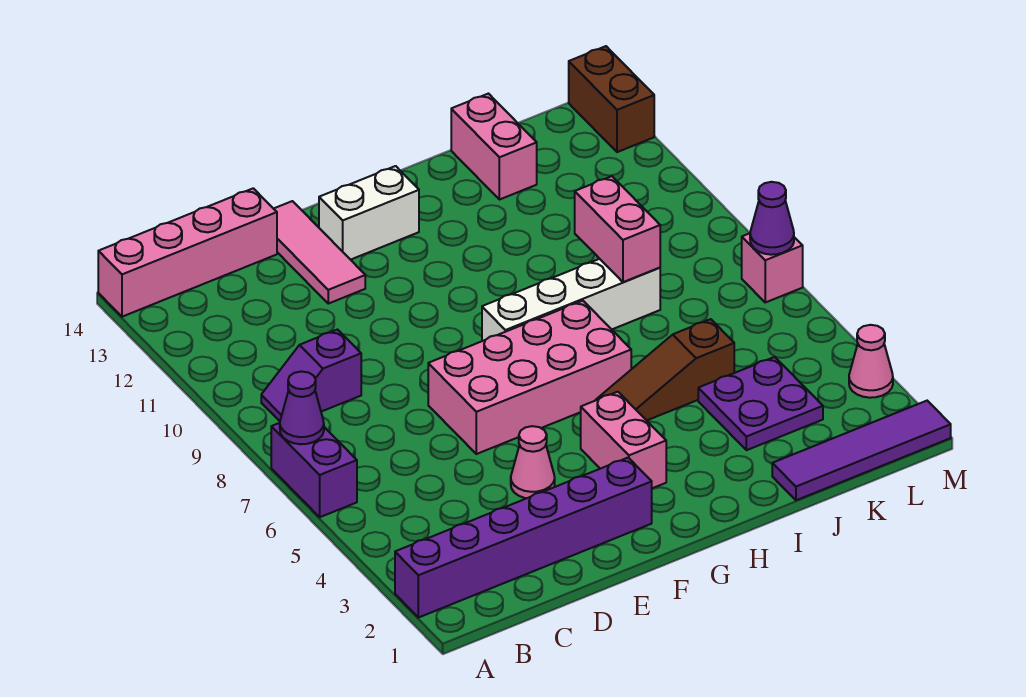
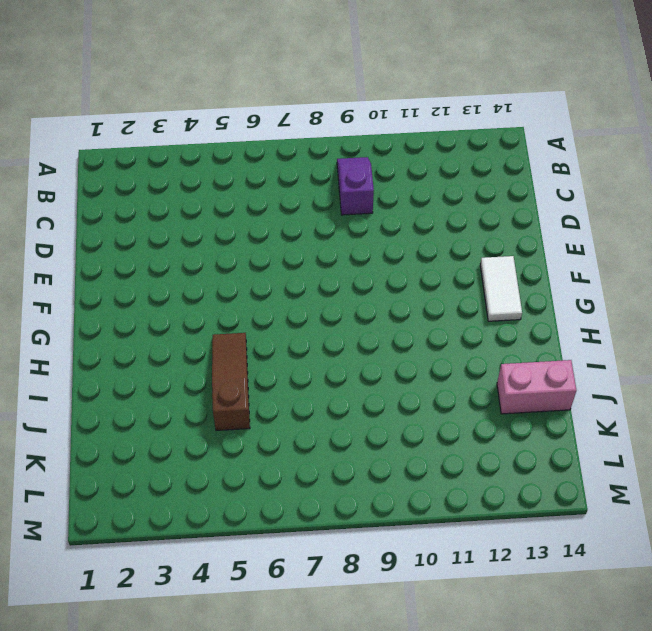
white tile F13:G13 level 1 -> white brick F13:G13 level 1
none -> purple brick A2:F2 level 1
none -> purple brick A6:A7 level 1
none -> pink brick A14:D14 level 1

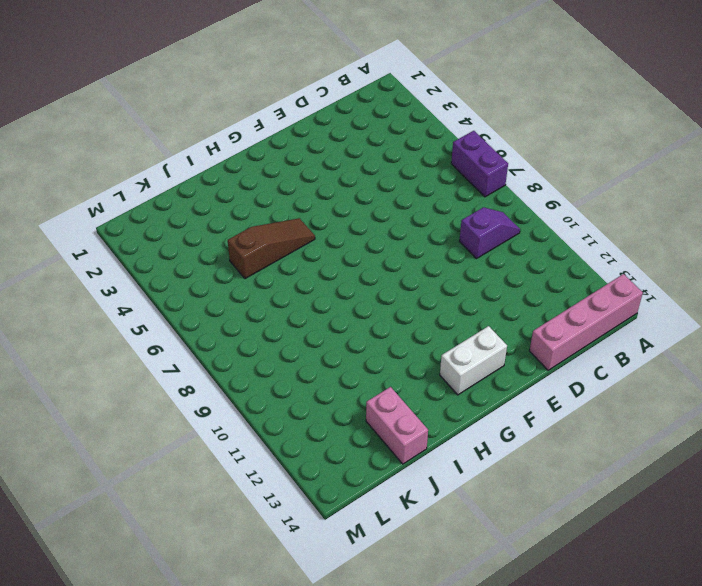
none -> purple brick A2:F2 level 1
none -> pink cone E4 level 1
none -> pink brick E6:H7 level 1

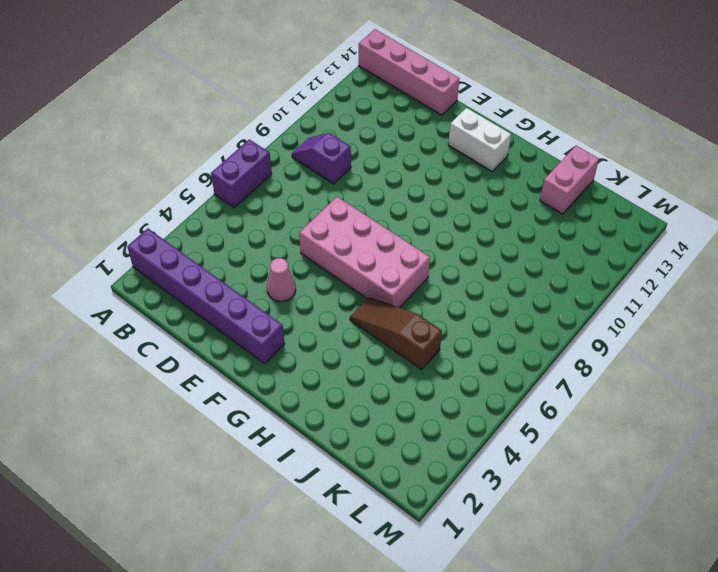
none -> pink tile E12:E14 level 1
none -> pink brick G3:G4 level 1
none -> white brick G8:J8 level 1

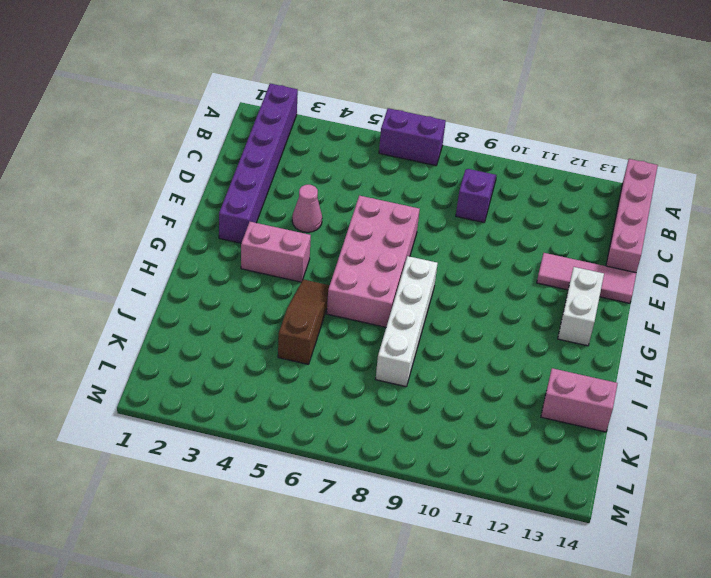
none -> purple tile J1:M1 level 1
none -> purple plate J3:K4 level 1
none -> pink cone M3 level 1

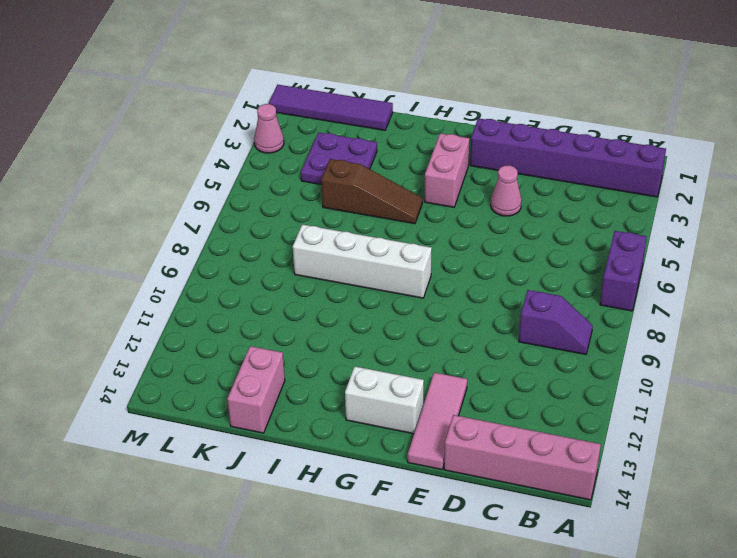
none -> pink brick E6:H7 level 1
none -> pink brick M7 level 1
none -> brown brick M13:M14 level 1

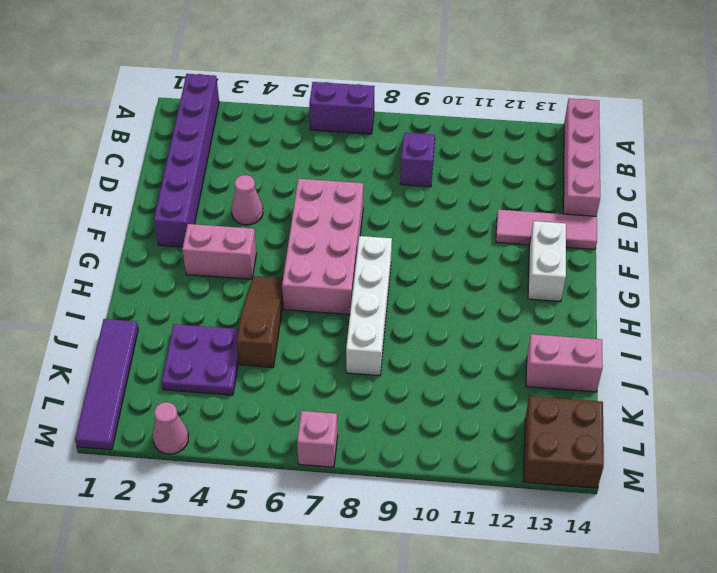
brown brick L13:M14 level 1 -> brown brick M13:M14 level 1
none -> purple cone A7 level 2
none -> pink brick J8:J9 level 2
none -> purple cone M7 level 2

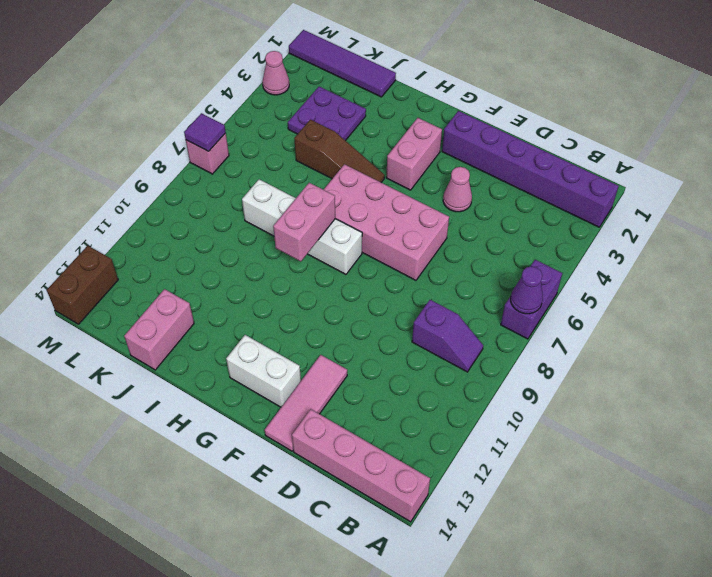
pink brick H8:H9 level 2 -> pink brick J8:J9 level 2
purple tile M7 level 2 -> purple cone M7 level 2

